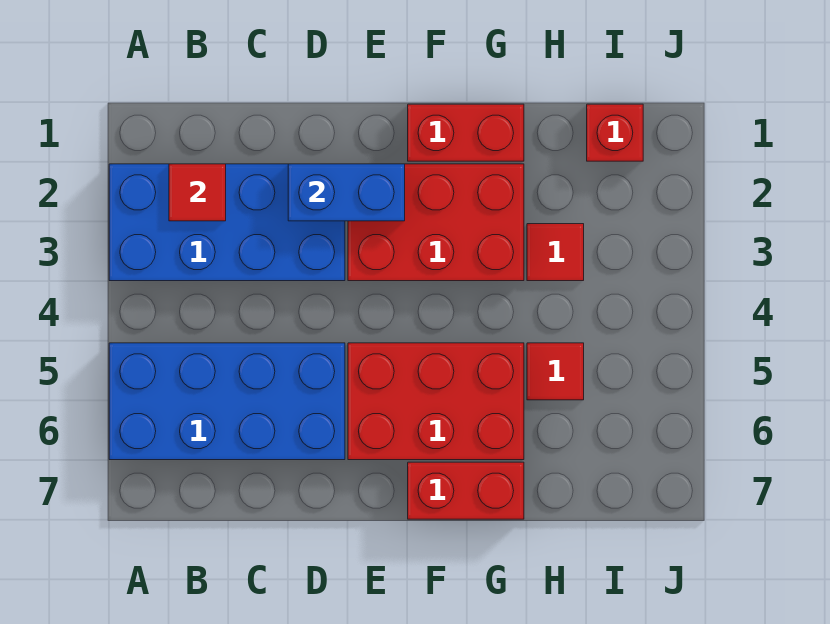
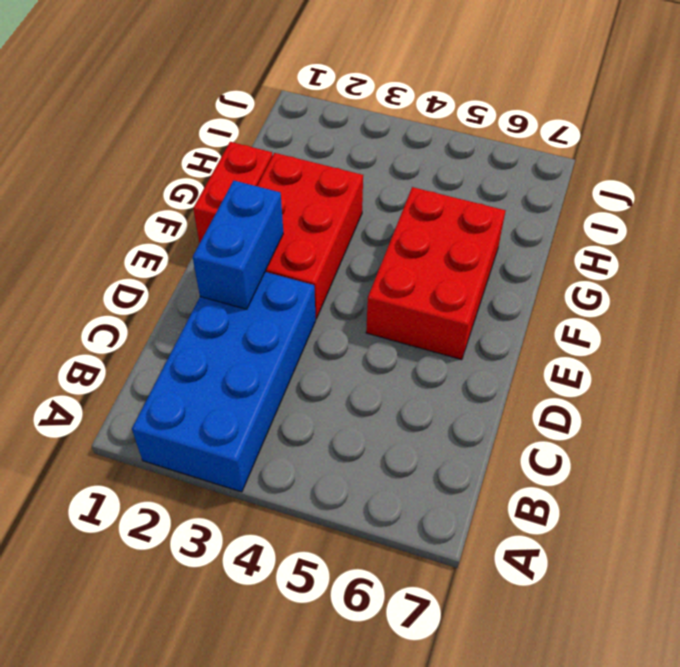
none -> blue brick A5:D6 level 1
none -> red brick F7:G7 level 1

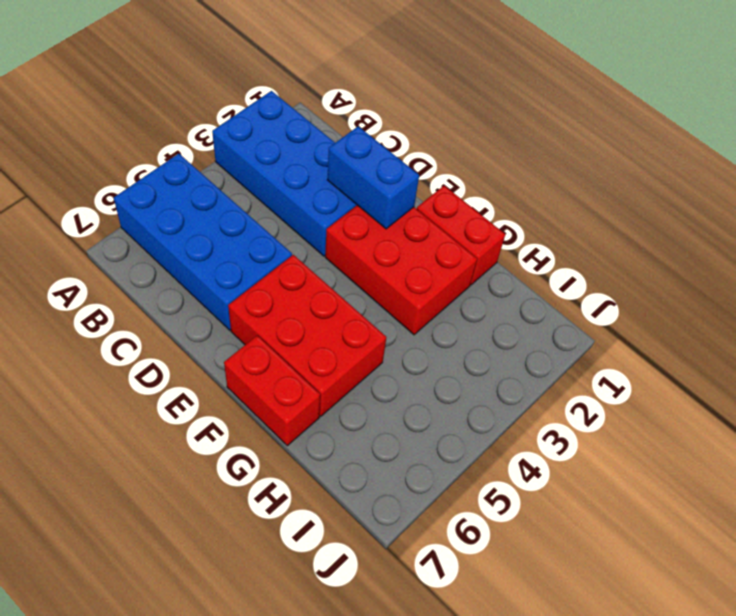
none -> red tile H3 level 1
none -> red tile H5 level 1

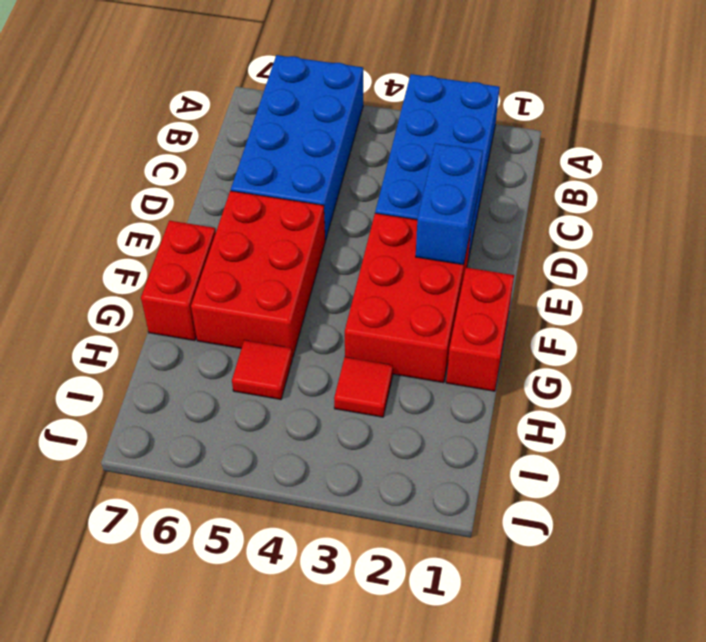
none -> red brick I1 level 1
none -> red tile B2 level 2

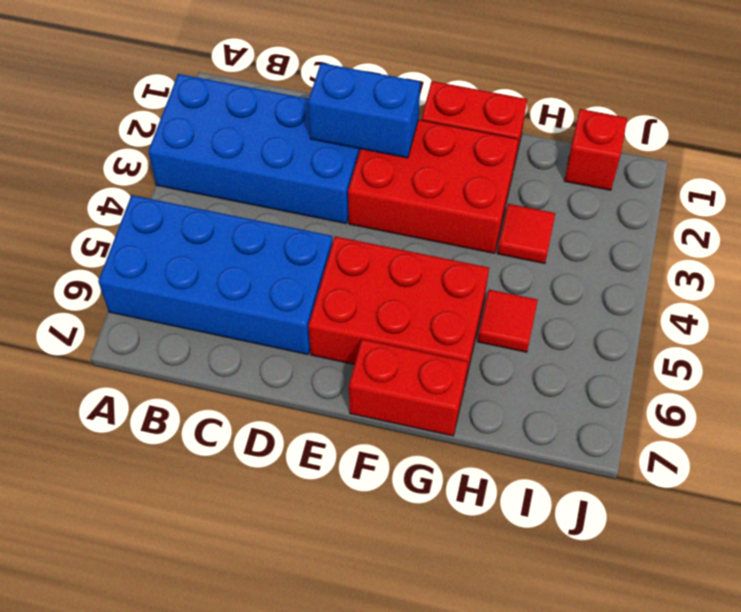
none -> red tile B2 level 2

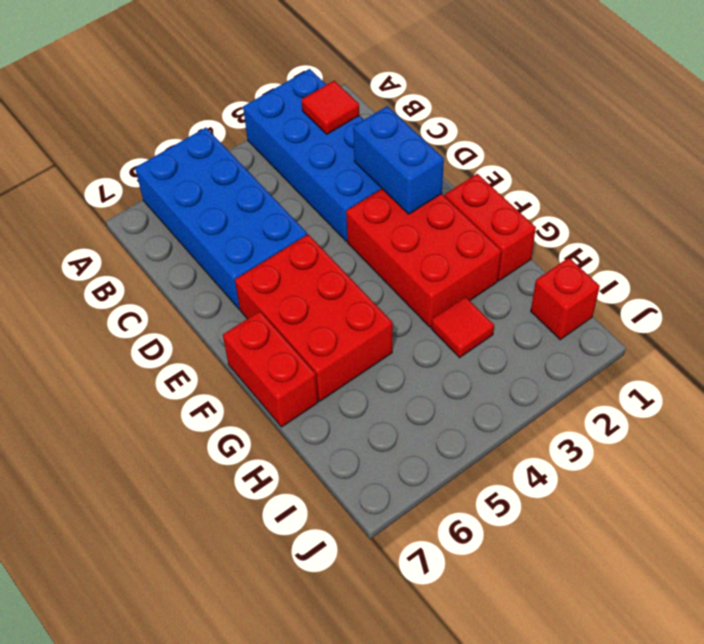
none -> red tile H5 level 1

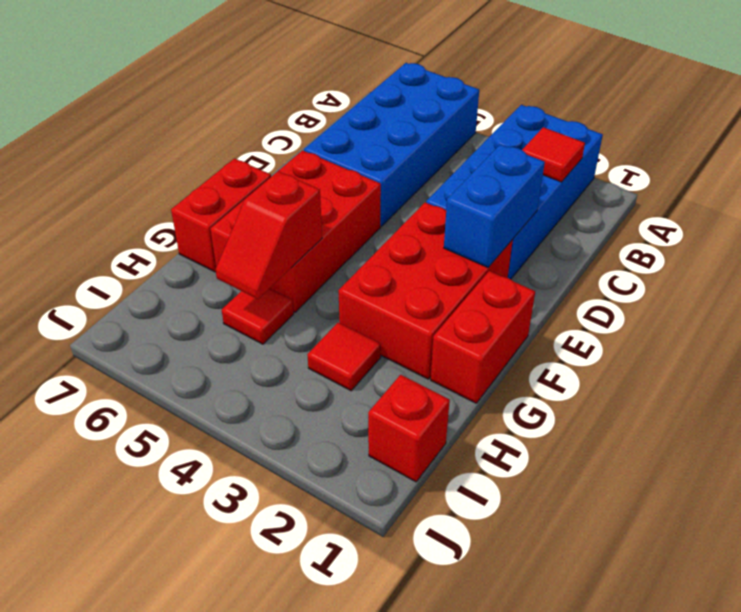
red slope G5:H5 level 2 top G -> none

